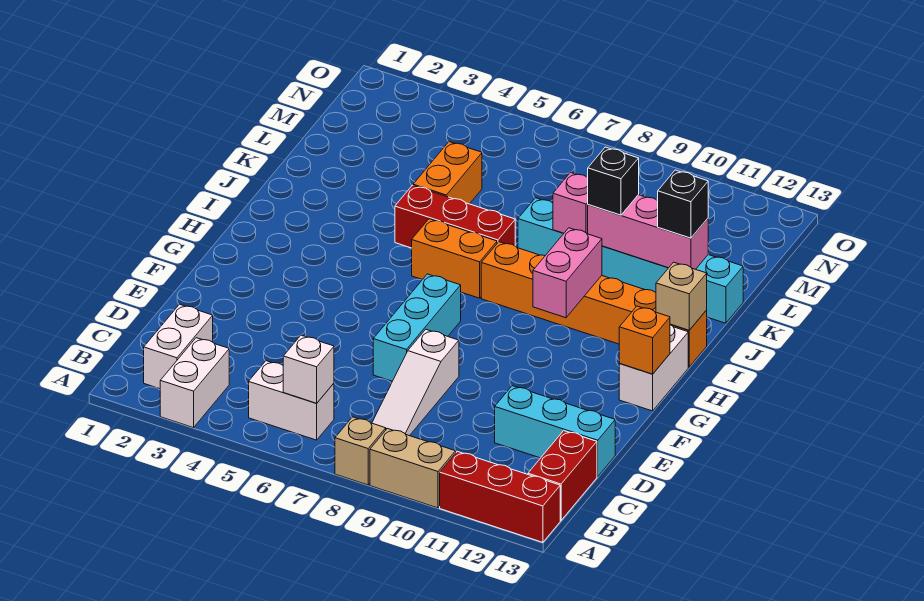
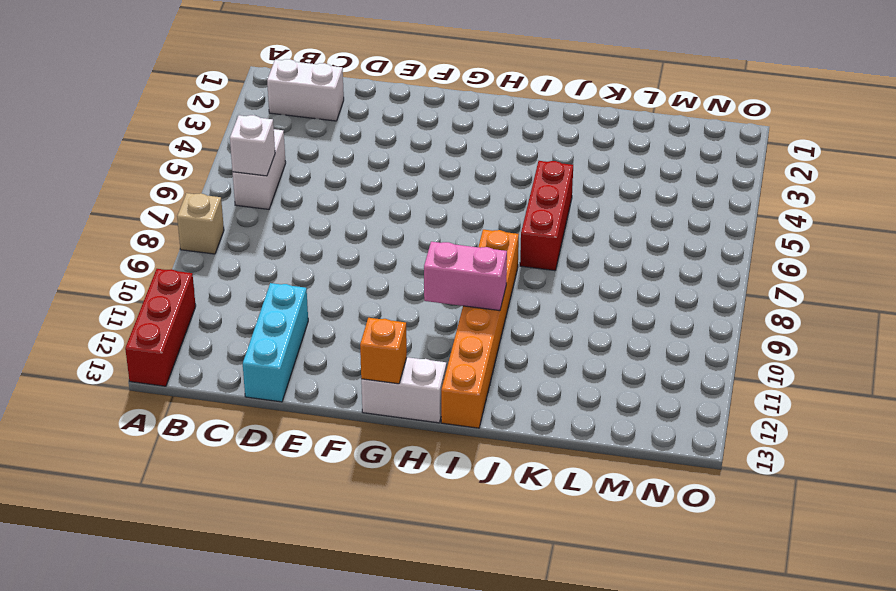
none -> white brick A3:B3 level 1
none -> tan brick A9:A10 level 1
none -> red brick B13:C13 level 1

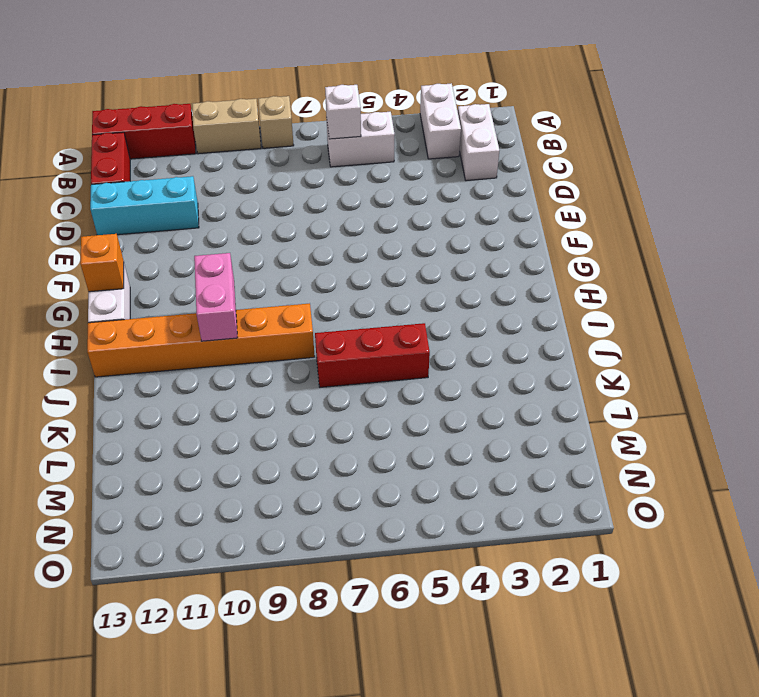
none -> white slope C8:E8 level 1 top E
none -> cyan brick E7:G7 level 1
none -> orange brick I6:I7 level 1

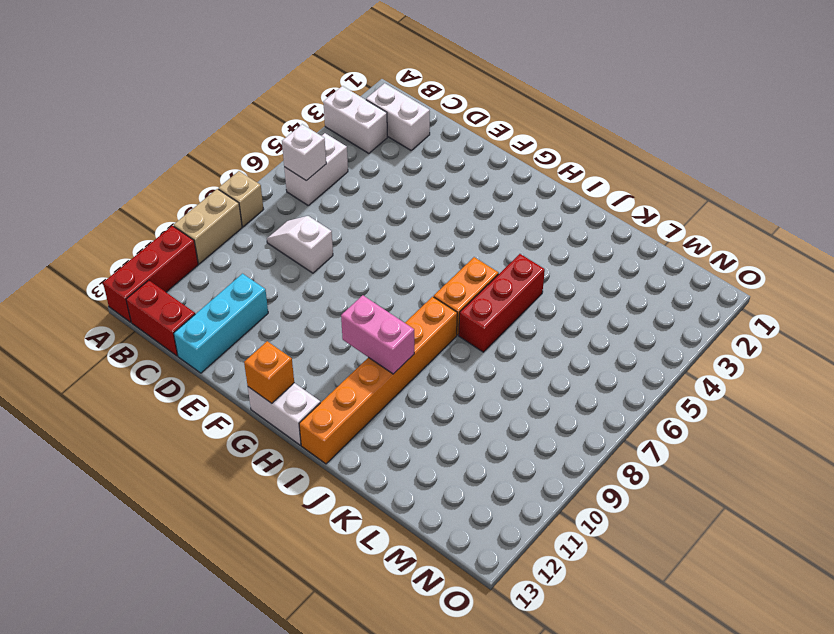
white slope C8:D8 level 1 top D -> white slope C8:E8 level 1 top E
none -> cyan brick E7:G7 level 1
none -> orange brick K5:L5 level 1
none -> cyan brick K8:K13 level 1

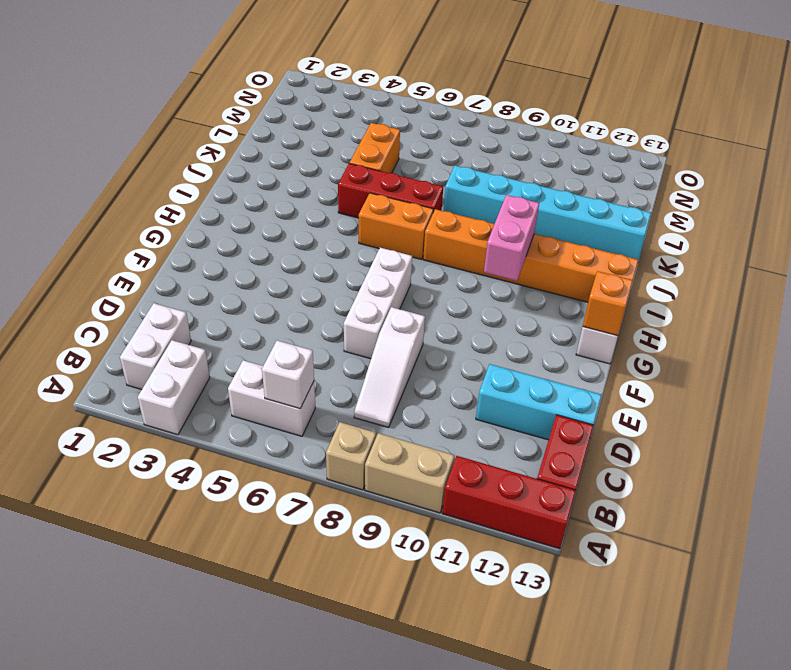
white brick E7:G7 level 1 -> cyan brick E7:G7 level 1
none -> tan brick I13 level 2
none -> pink brick K9 level 2
none -> pink brick K10:K12 level 2

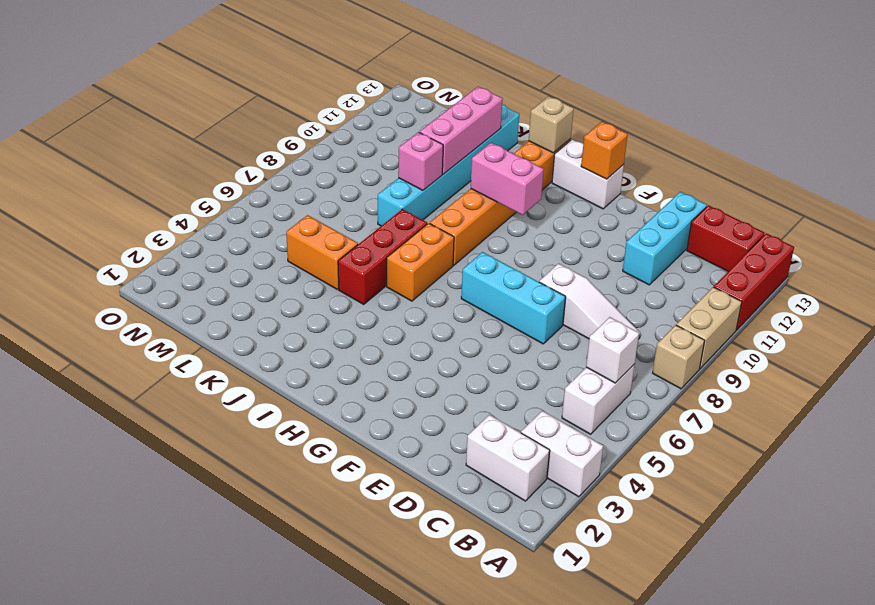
none -> black brick K10 level 3
none -> black brick K12 level 3

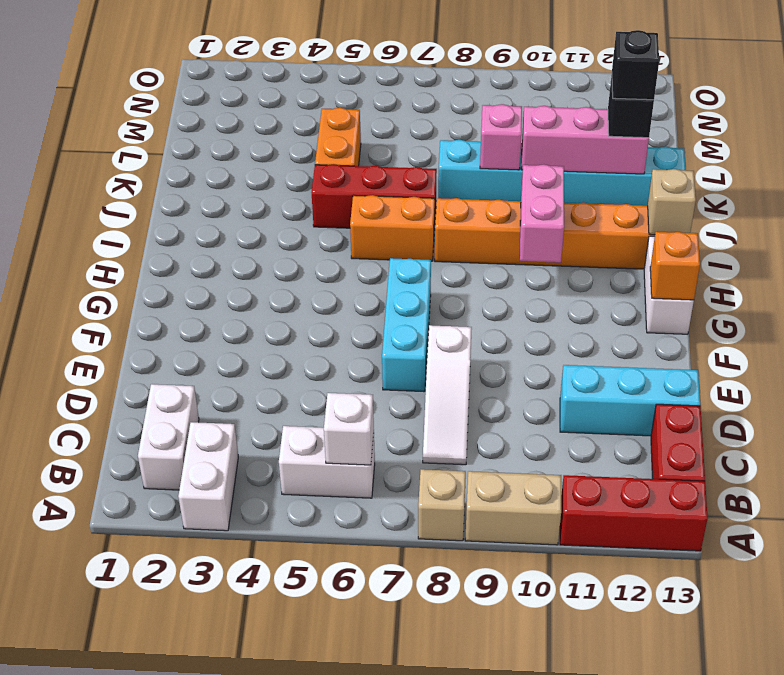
black brick K12 level 4 -> black brick K10 level 3

